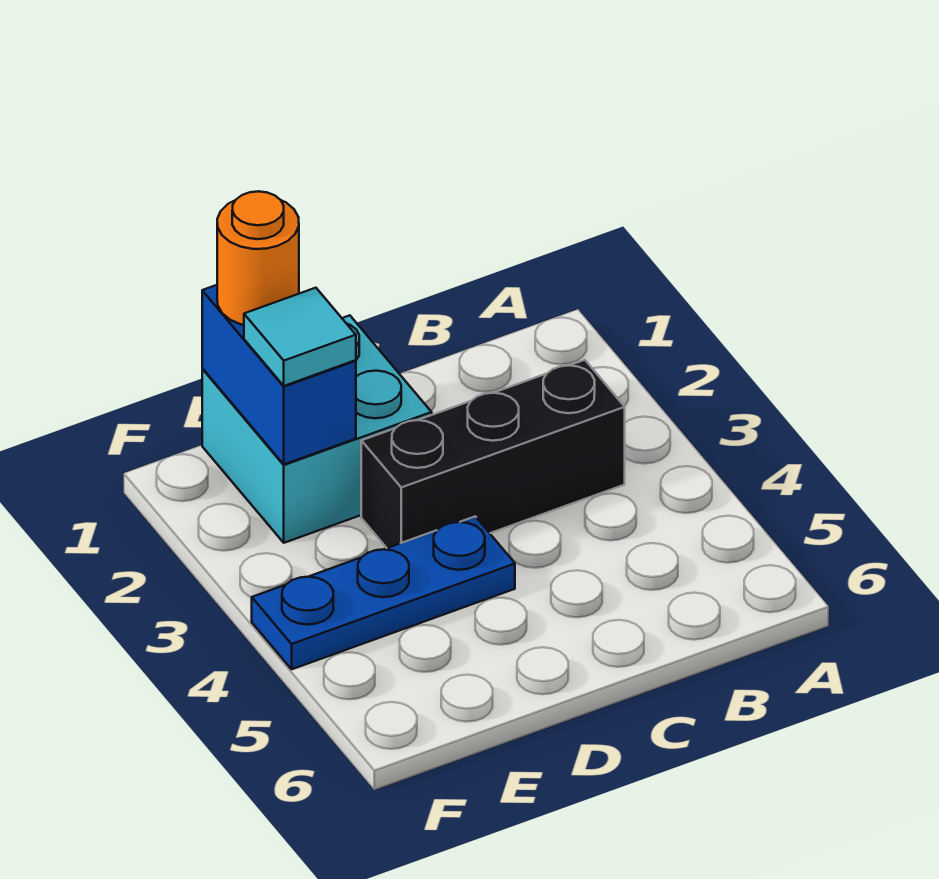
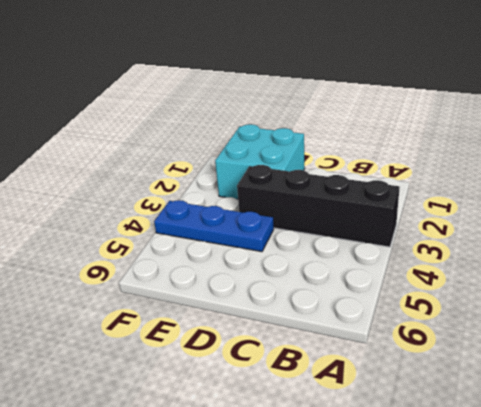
black brick A3:D3 level 1 -> black brick B3:D3 level 1
none -> blue brick E1:E2 level 2
none -> orange round brick E1 level 3

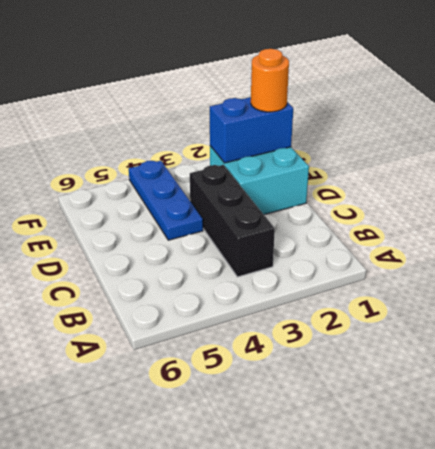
none -> cyan tile E2 level 3

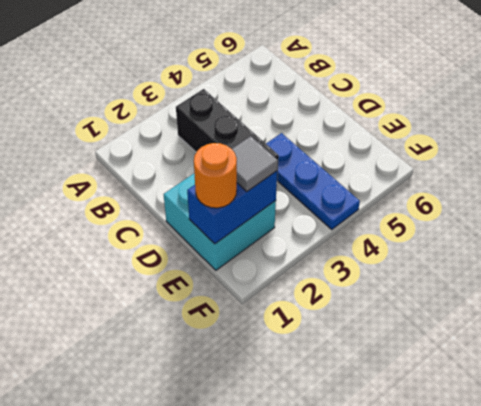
grey tile E2 level 3 -> cyan tile E2 level 3

